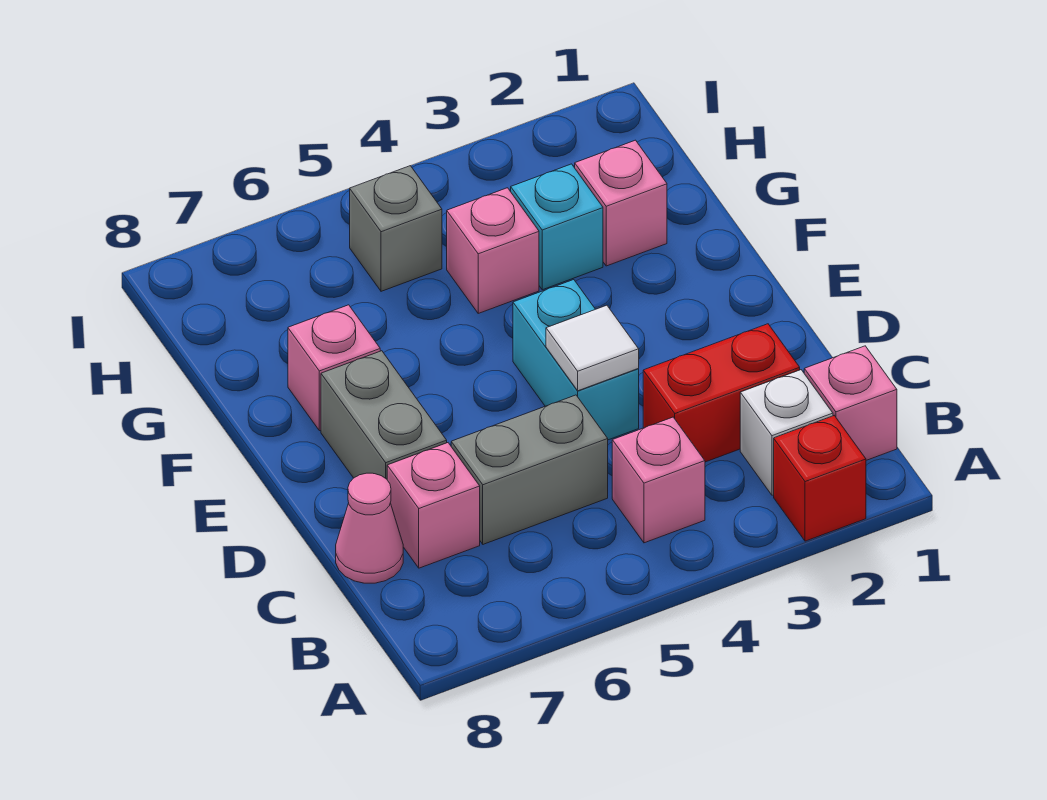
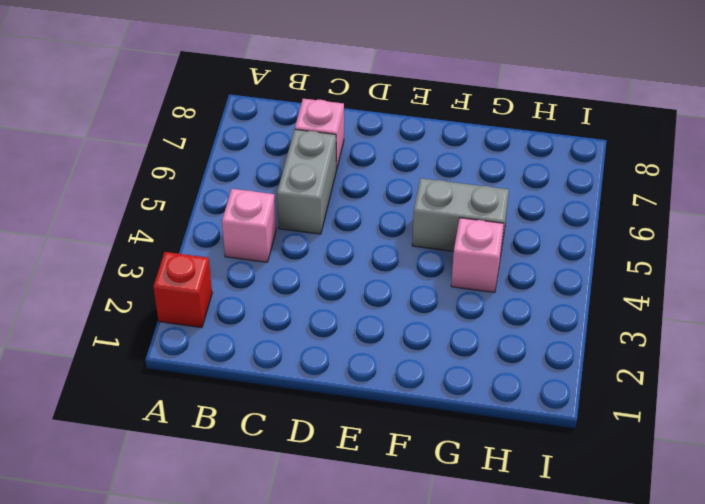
grey brick F5:G5 level 1 -> grey brick D7:E7 level 1
none -> pink brick B1 level 1
none -> white brick B2 level 1
none -> red brick C2:C3 level 1

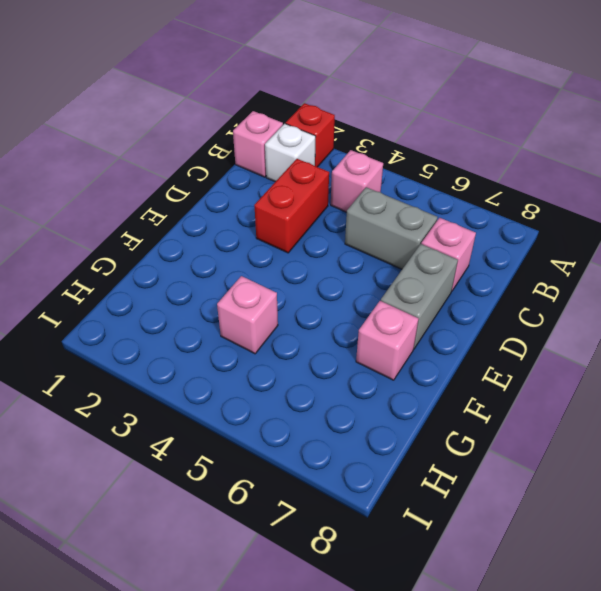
red brick C3:D3 level 1 -> red brick C2:C3 level 1
none -> pink cone C8 level 1
none -> cyan brick D4:E4 level 1
none -> pink brick G2 level 1

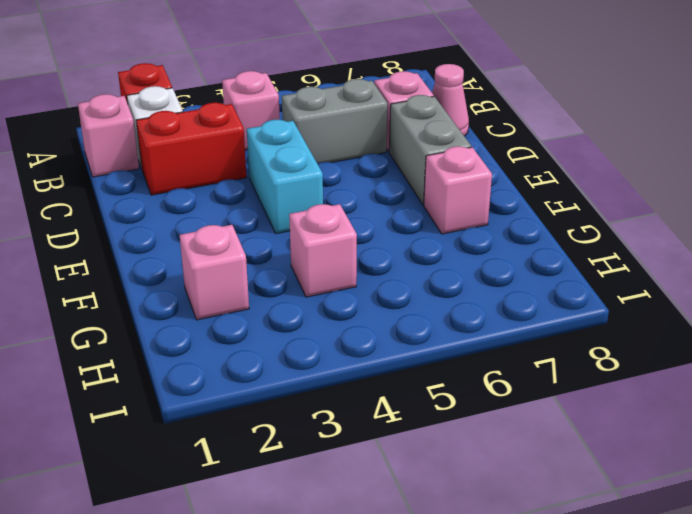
none -> cyan brick G3 level 1
none -> grey brick H5 level 1
none -> white tile D4 level 2

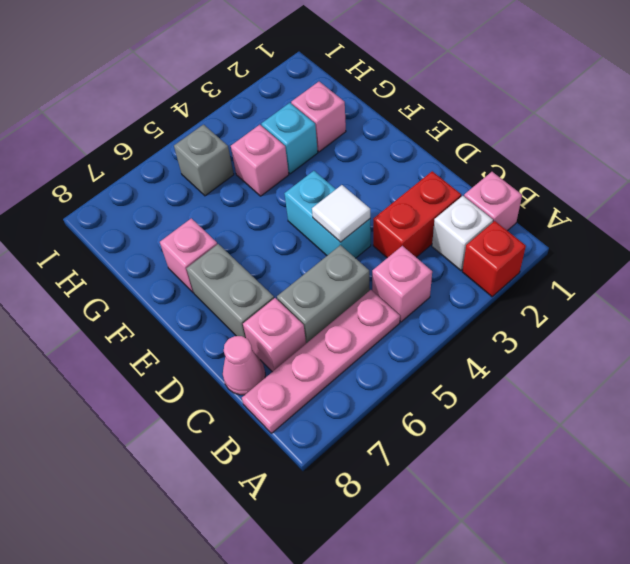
pink plate B5:B8 level 1 -> none

